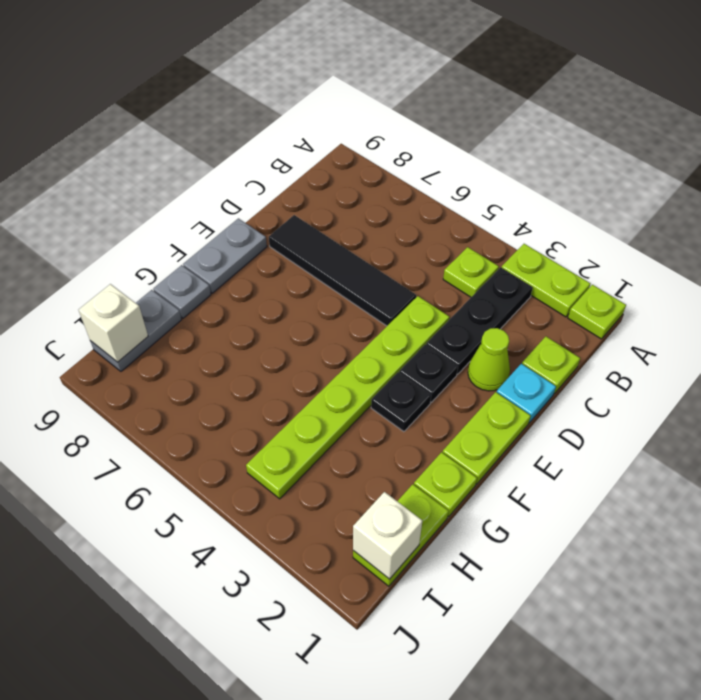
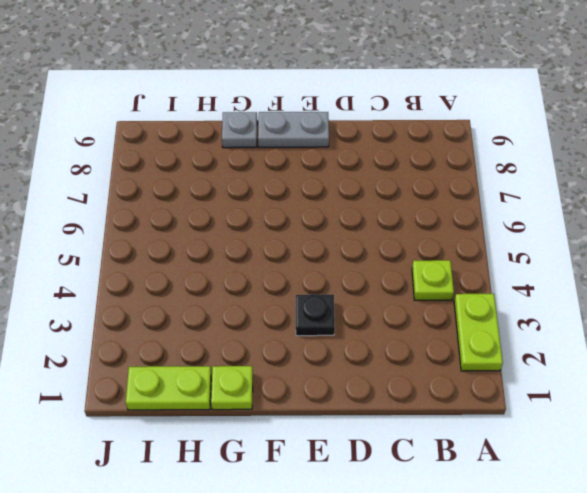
none -> lime plate A1 level 1
none -> black plate B3:D3 level 1
none -> lime plate C1 level 1

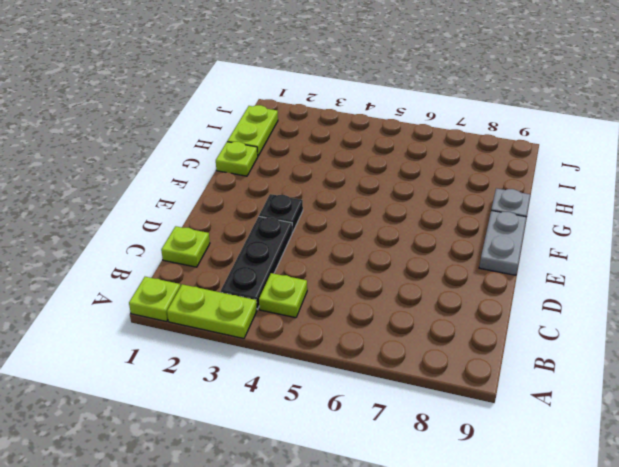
none -> cyan plate D1 level 1
none -> lime cone D2 level 1
none -> lime plate D4:I4 level 1

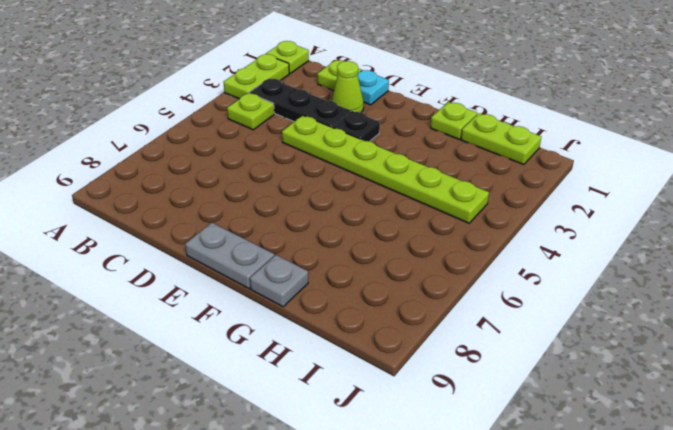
none -> black tile D5:D8 level 1
none -> lime plate E1:F1 level 1
none -> black plate F3 level 1

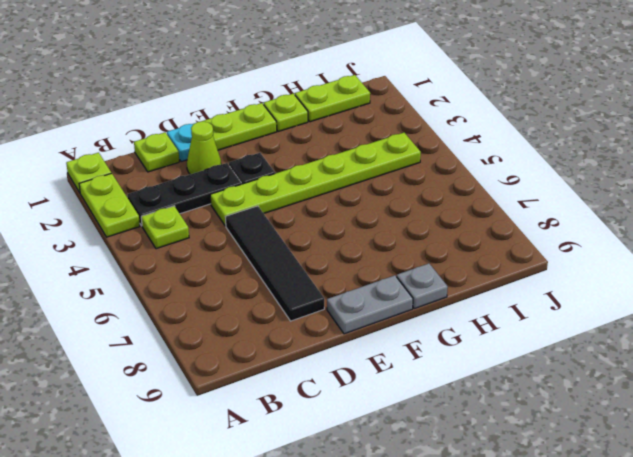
none -> black plate F3 level 1
none -> grey plate H9:I9 level 1
none -> white brick I1 level 2

